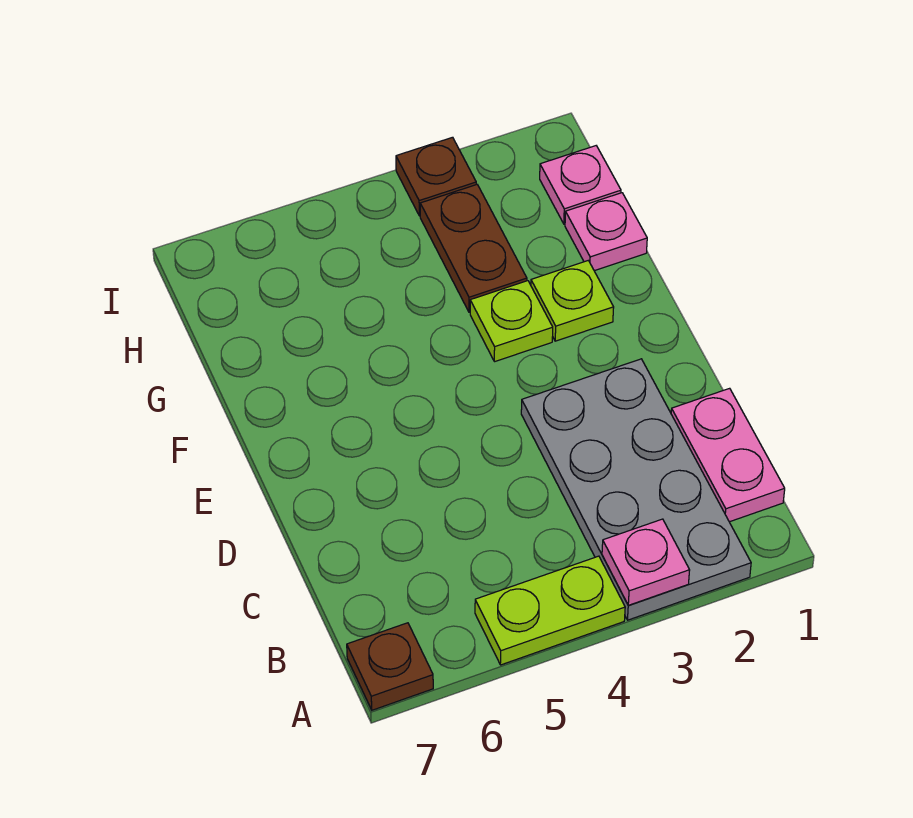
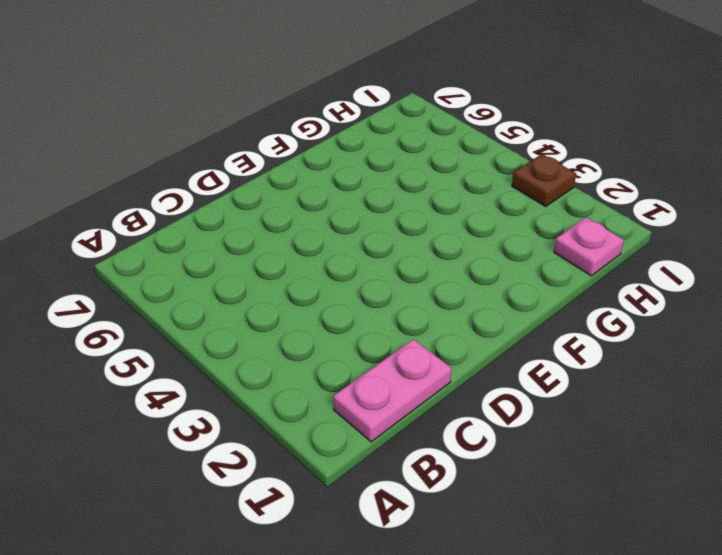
none -> grey plate A2:D3 level 1
none -> lime plate A4:A5 level 1

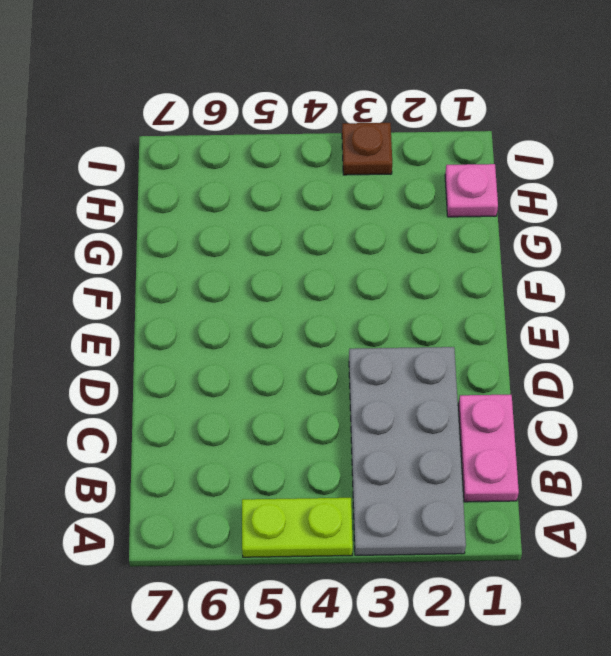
none -> brown plate A7 level 1
none -> lime plate F2 level 1

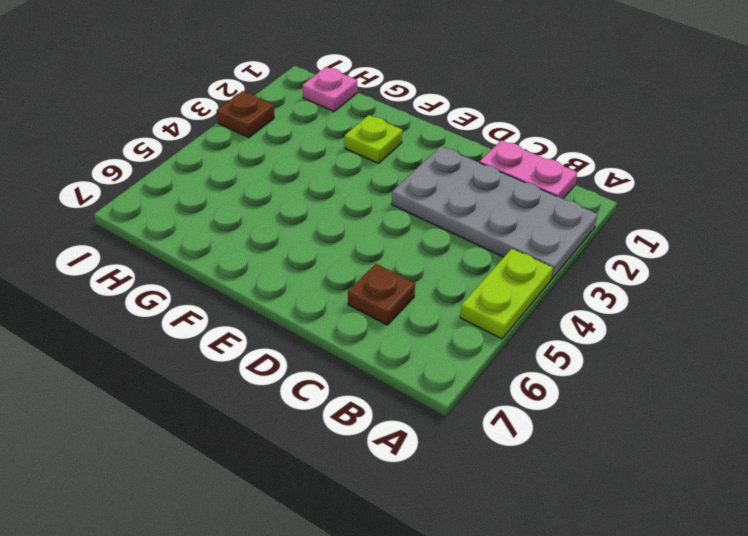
brown plate C6 level 1 -> brown plate A7 level 1
none -> lime plate F3 level 1
none -> pink plate G1 level 1

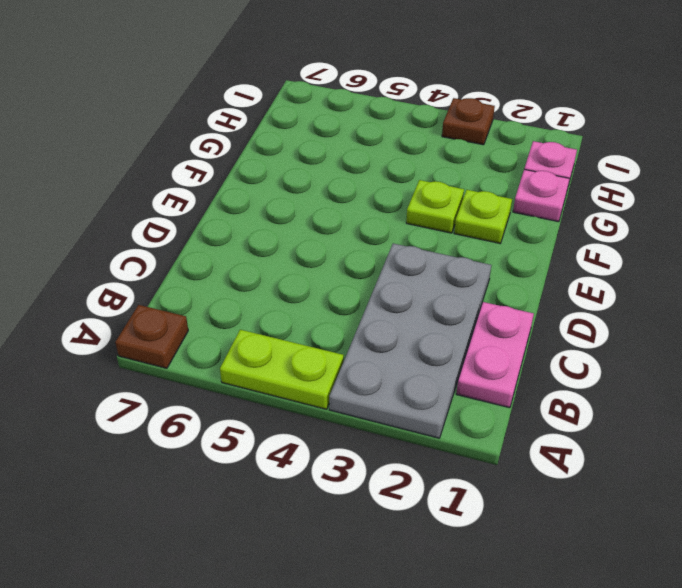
none -> brown plate G3:H3 level 1
none -> pink plate A3 level 2

